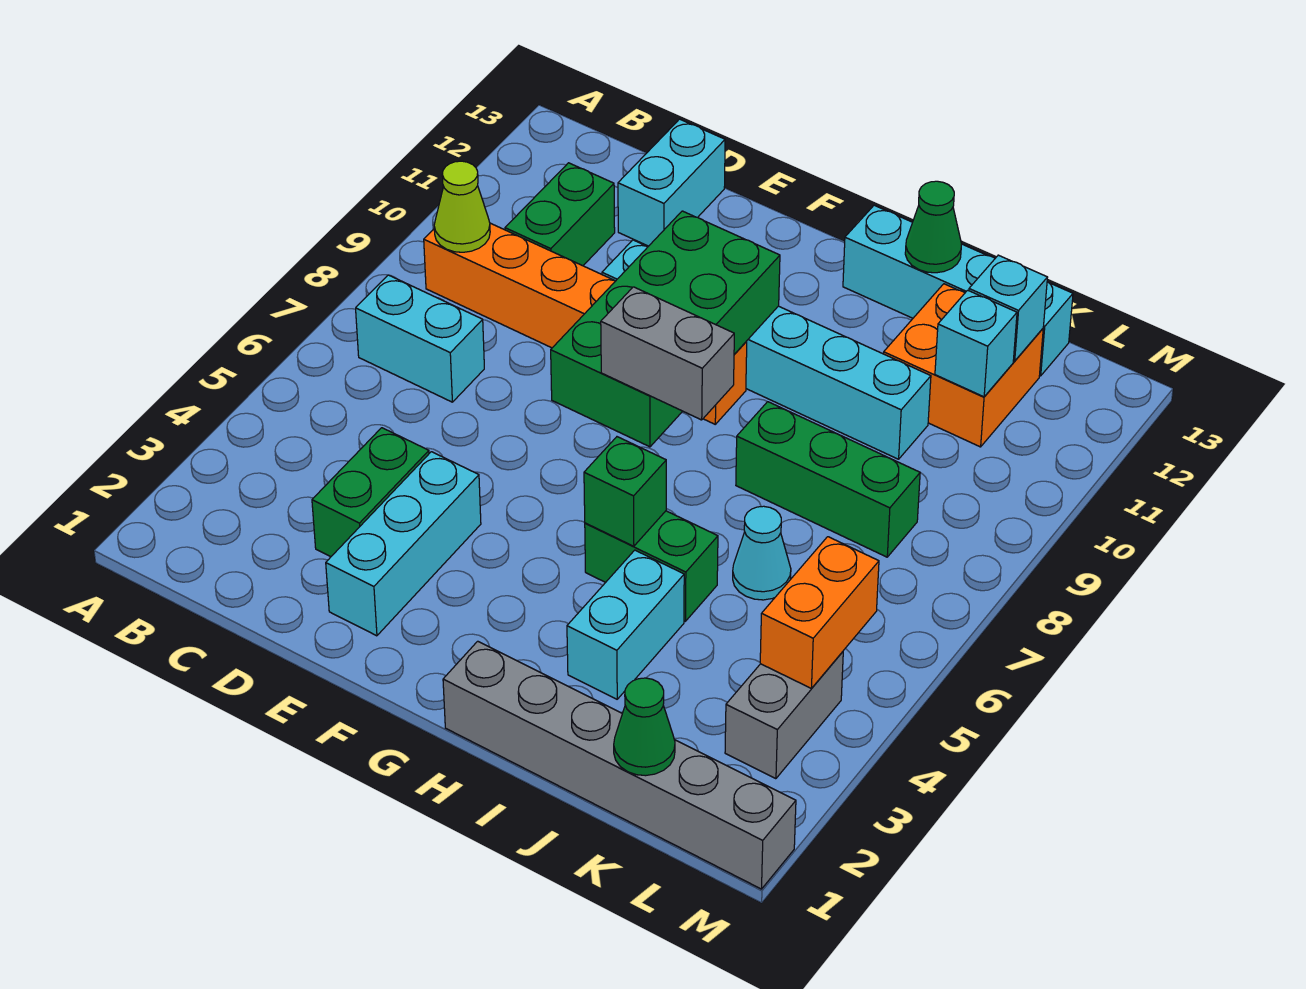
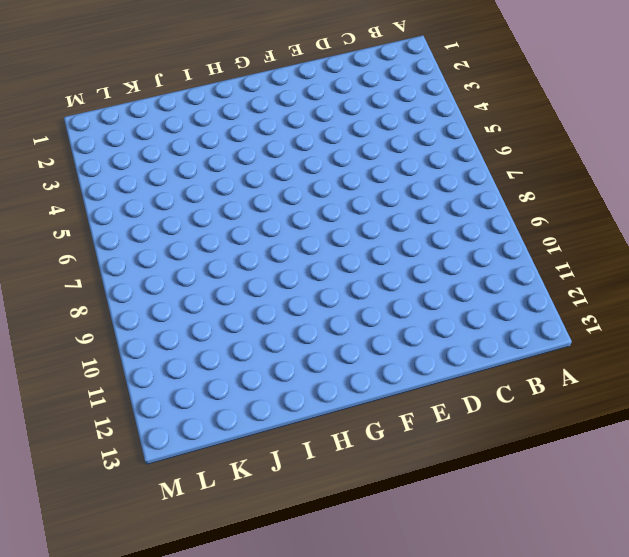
none -> cyan brick B7:C7 level 1
none -> orange brick B9:G9 level 1
none -> green brick C10:C11 level 1

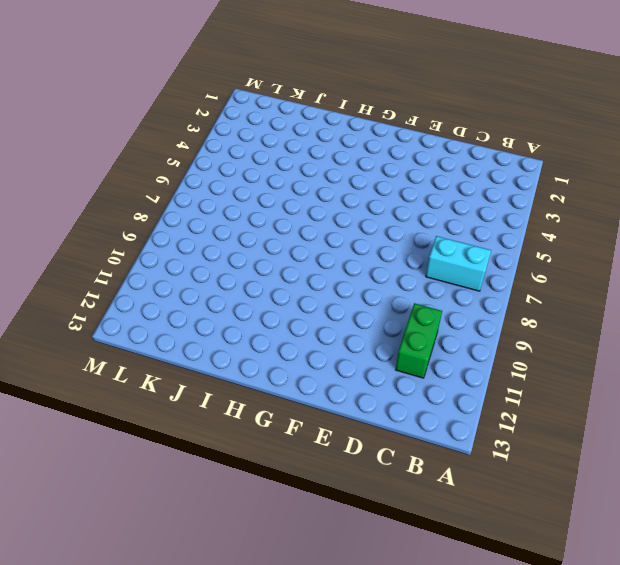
none -> orange brick B9:G9 level 1
none -> green brick D3:D4 level 1
none -> cyan brick D12:D13 level 1

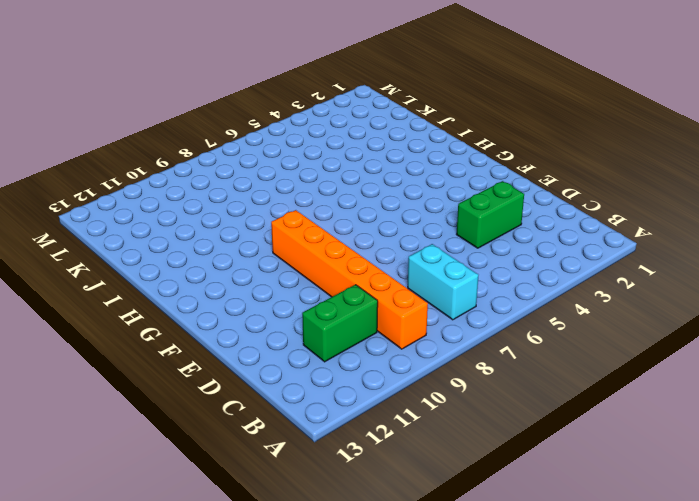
none -> cyan brick D12:D13 level 1
none -> cyan brick E2:E4 level 1
none -> cyan brick E10:J10 level 1

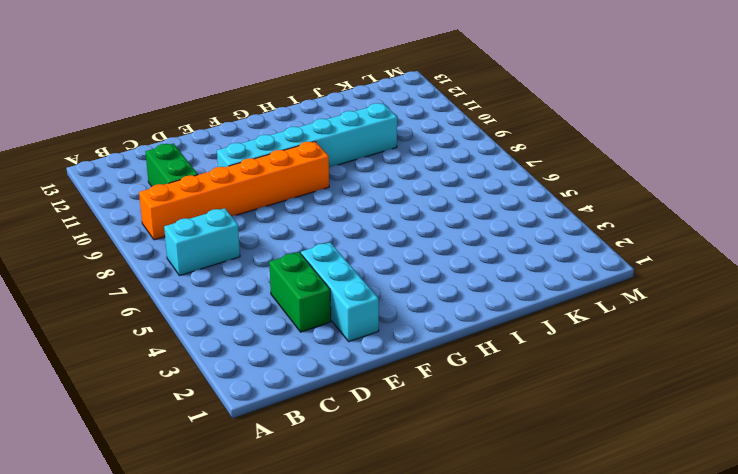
none -> cyan brick D12:D13 level 1
none -> grey brick H1:M1 level 1
none -> green brick H5:I5 level 1

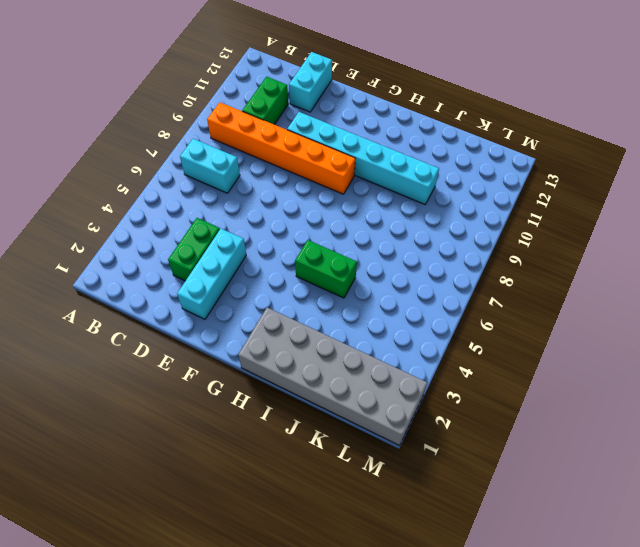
grey brick H1:M2 level 1 -> grey brick H1:M1 level 1
none -> cyan brick H13:K13 level 1
none -> cyan brick I3:I4 level 1
none -> green brick I8:K8 level 1

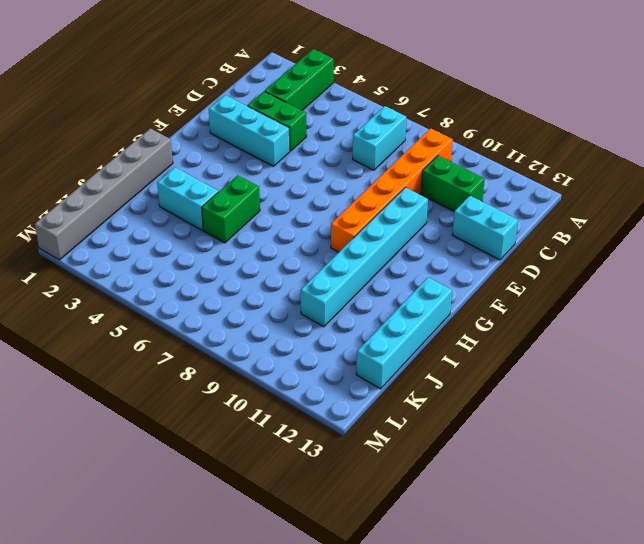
green brick A3:C3 level 1 -> green brick I8:K8 level 1
none -> cyan cone J6 level 1
none -> orange brick J11:K12 level 1
none -> grey brick L3:L4 level 1

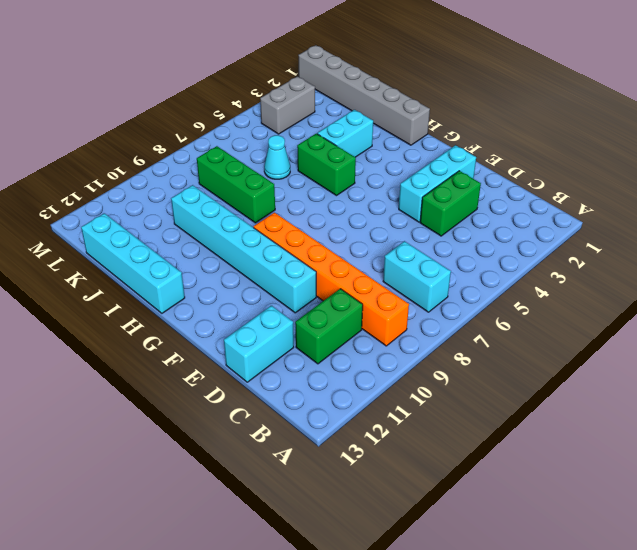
none -> orange brick J11:K12 level 1
none -> lime cone B9 level 2
none -> green brick F7:G10 level 2

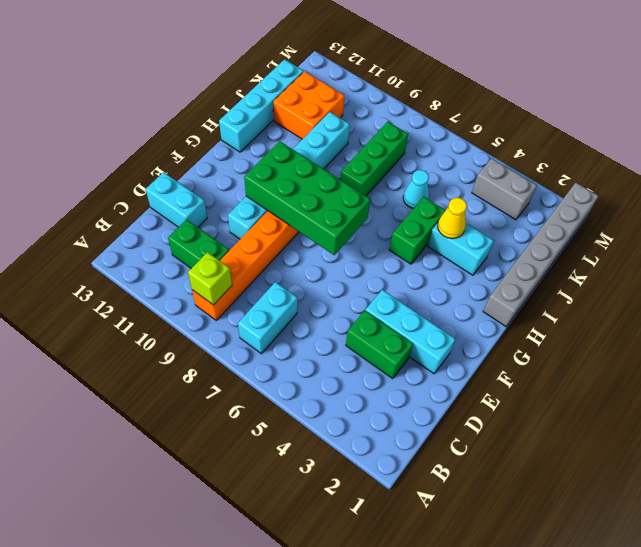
lime brick B9 level 2 -> lime cone B9 level 2
yellow cone I4 level 2 -> none
none -> green brick H5 level 2
none -> green cone I13 level 2
none -> green cone K1 level 2

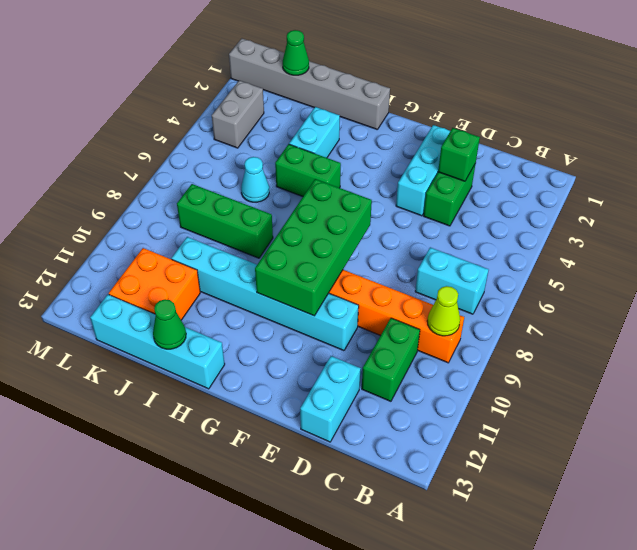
green brick D3 level 2 -> green brick H5 level 2
none -> cyan brick K11 level 2
none -> cyan brick K12 level 2
none -> orange brick L4:L5 level 2

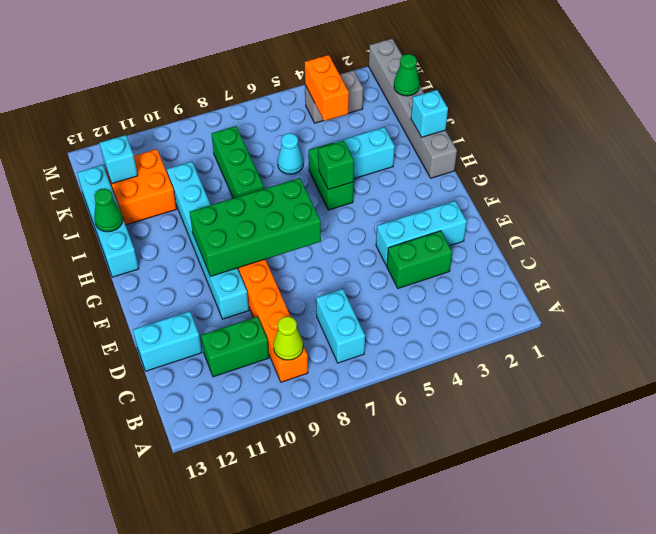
cyan brick I1 level 2 -> cyan brick K11 level 2
orange brick K4:L4 level 2 -> orange brick L4:L5 level 2
none -> grey brick G7:H7 level 3

